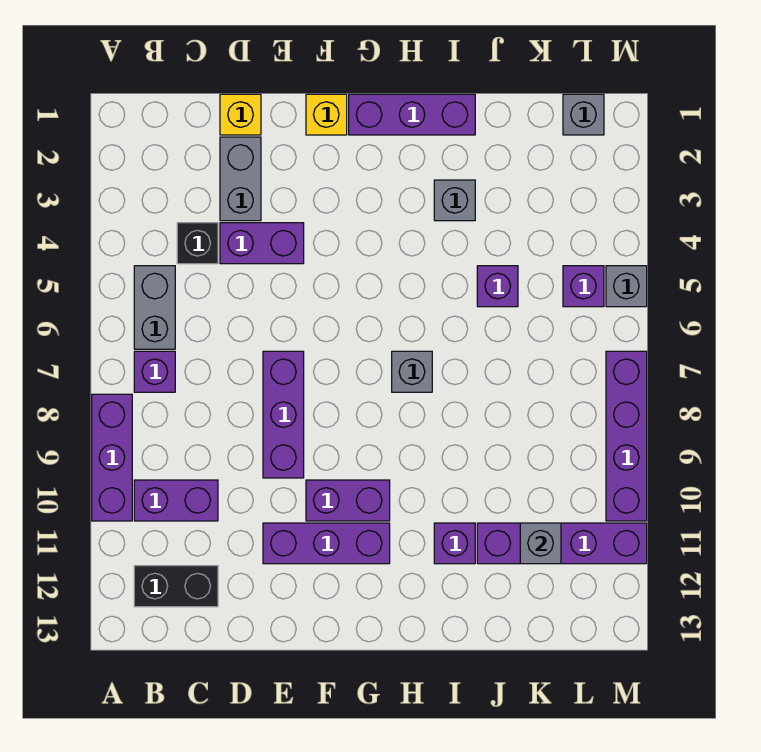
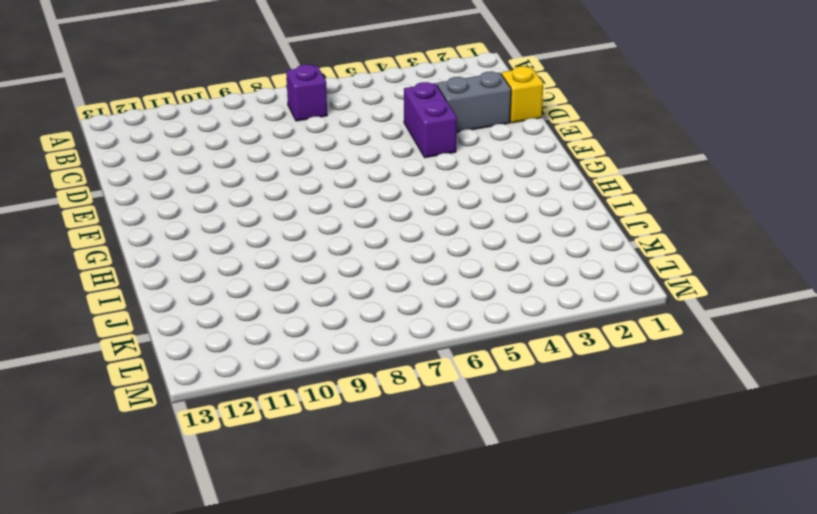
none -> purple brick A8:A10 level 1
none -> grey brick B5:B6 level 1
none -> purple brick B10:C10 level 1

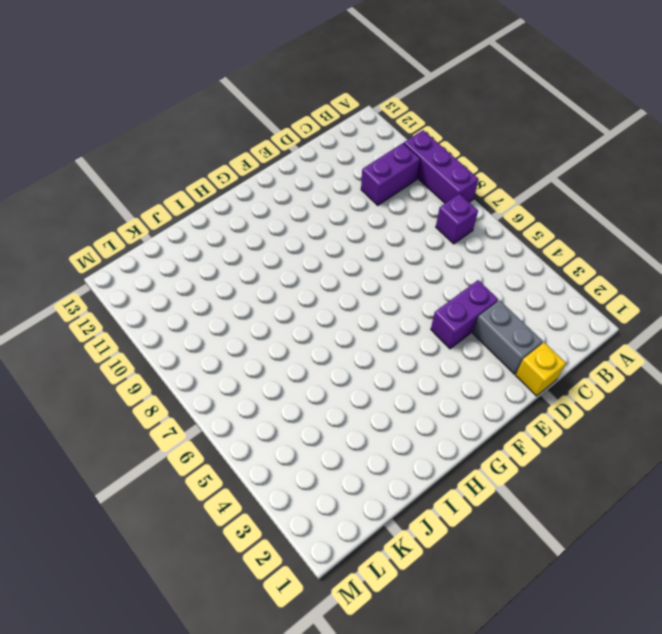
none -> grey brick B5:B6 level 1
none -> black brick B12:C12 level 1
none -> black brick C4 level 1

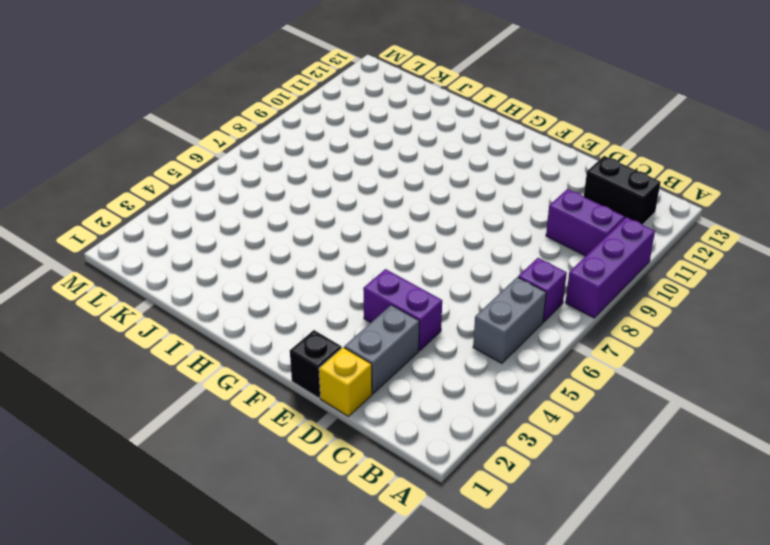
black brick E1 level 1 -> black brick C4 level 1
none -> purple brick E7:E9 level 1
none -> purple brick E11:G11 level 1
none -> yellow brick F1 level 1

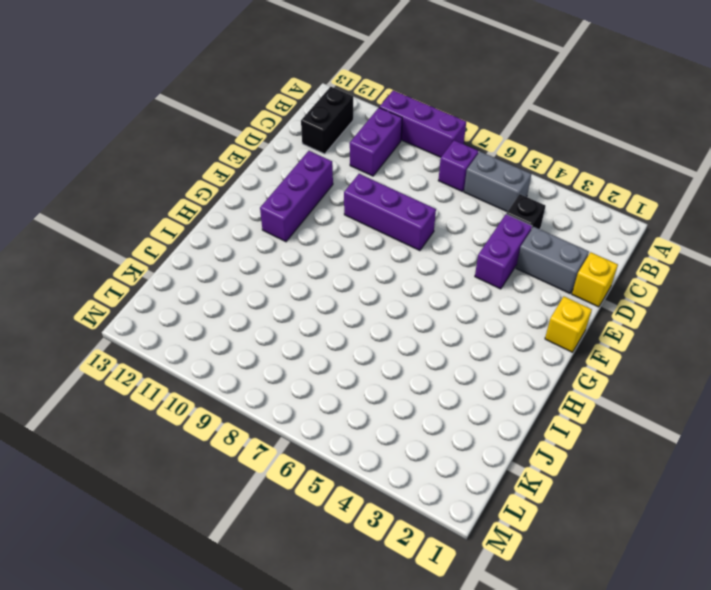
none -> purple brick F10:G10 level 1
none -> purple brick G1:I1 level 1
none -> grey brick H7 level 1

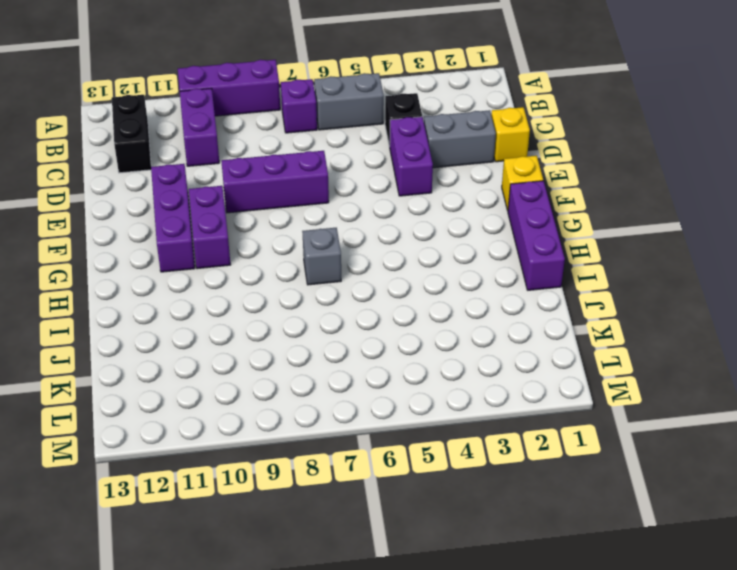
none -> grey brick I3 level 1
none -> purple brick I11 level 1
none -> purple brick J5 level 1

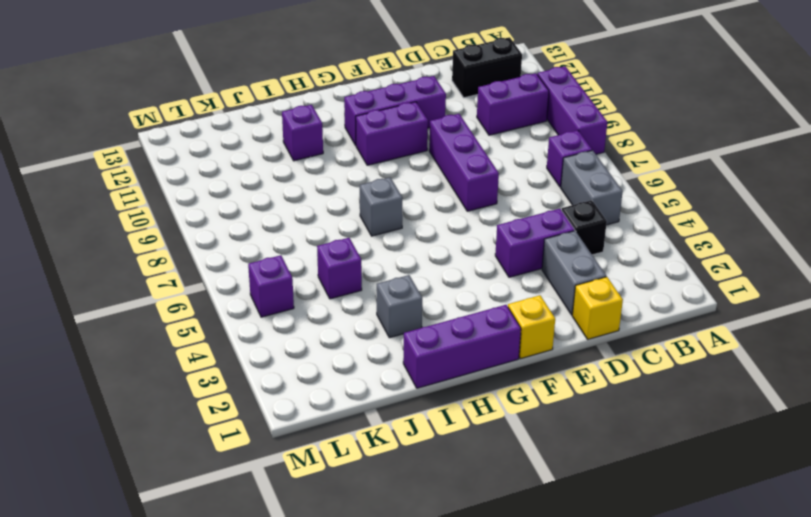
none -> purple brick J11:M11 level 1
none -> grey brick L1 level 1
none -> grey brick M5 level 1

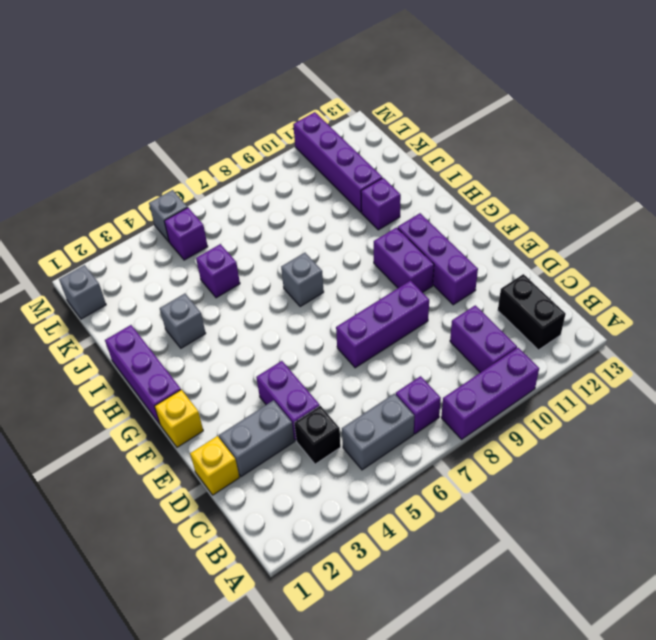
none -> purple brick M7:M10 level 1
none -> grey brick K11 level 2

